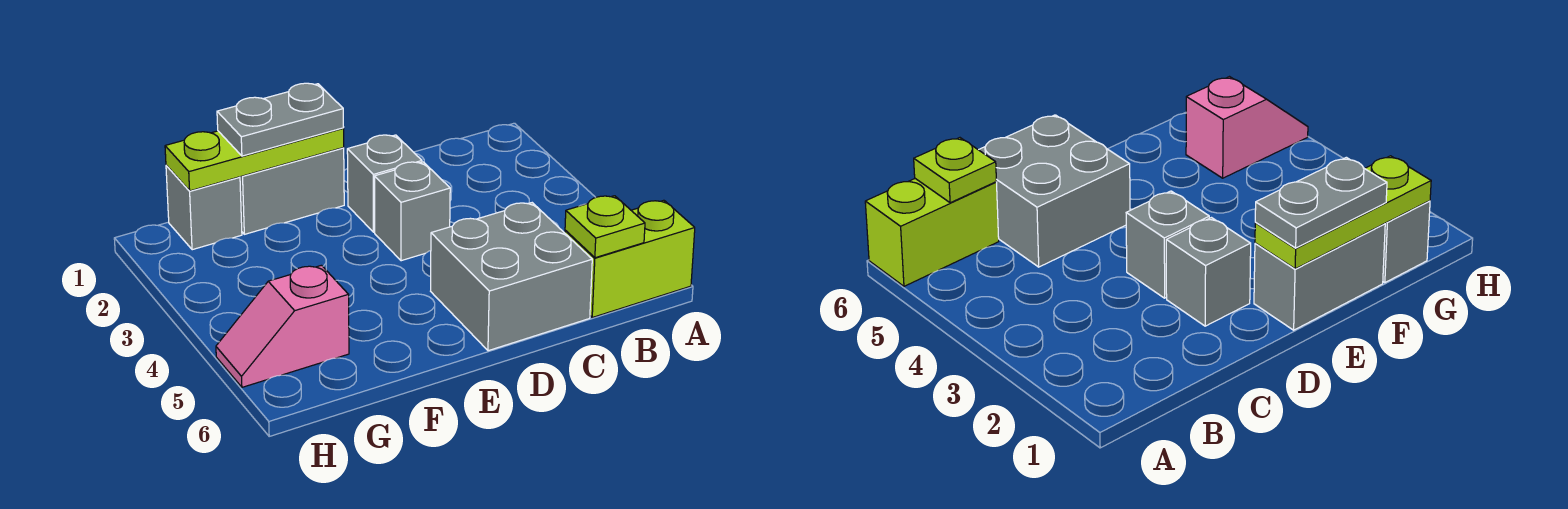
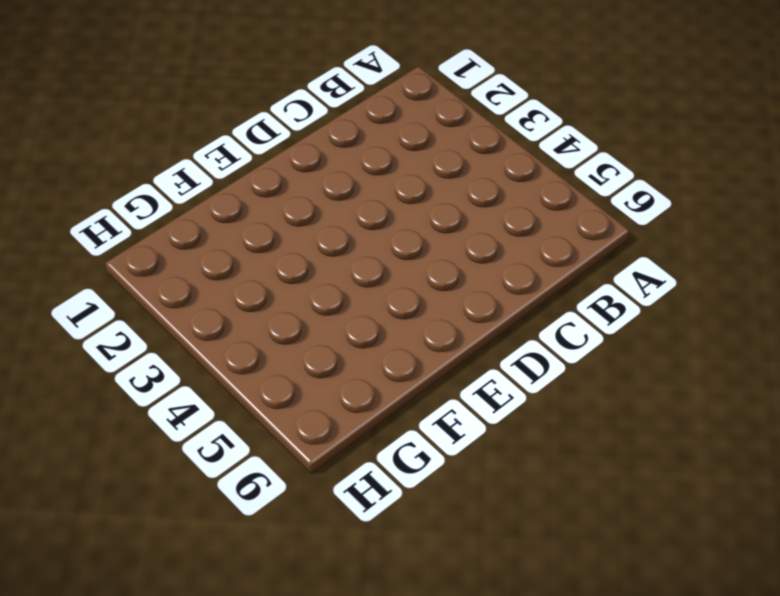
none -> lime brick A6:B6 level 1
none -> grey brick C5:D6 level 1

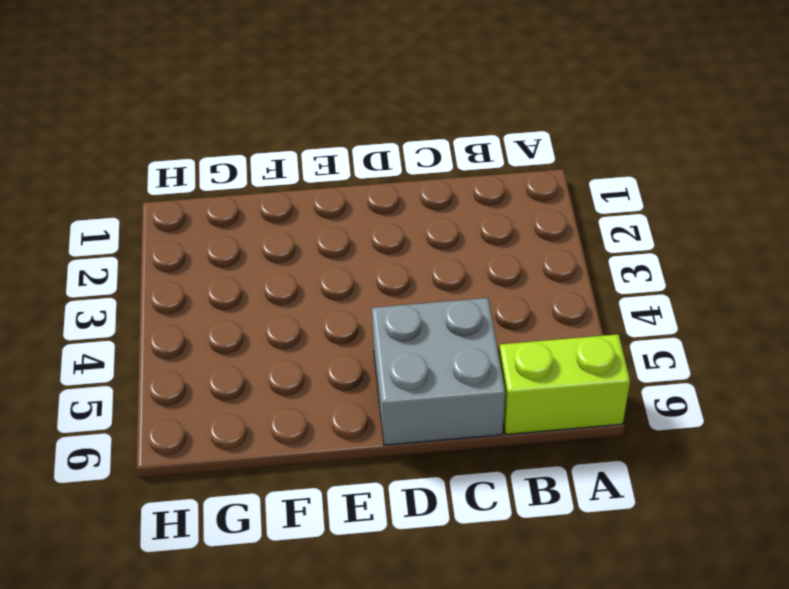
none -> grey brick D2 level 1
none -> grey brick D3 level 1

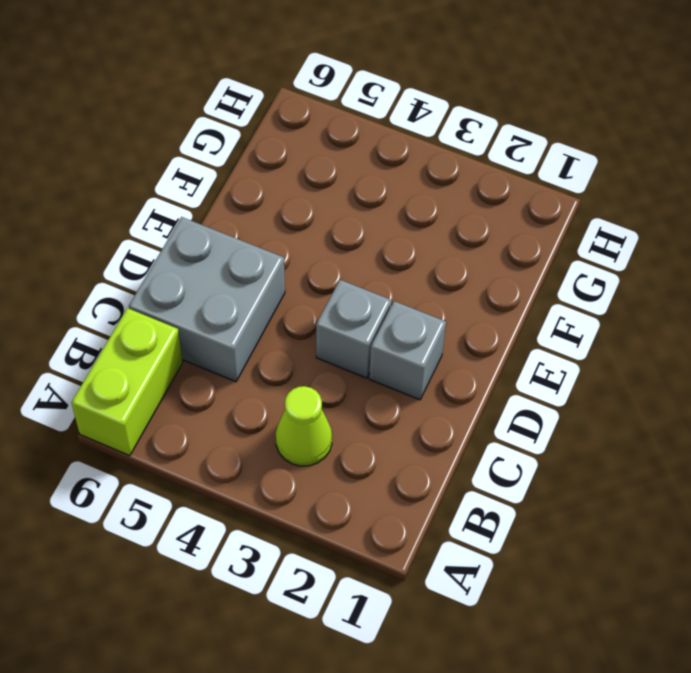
lime cone B3 level 1 -> none
none -> grey brick E1:F1 level 1
none -> grey brick G1 level 1

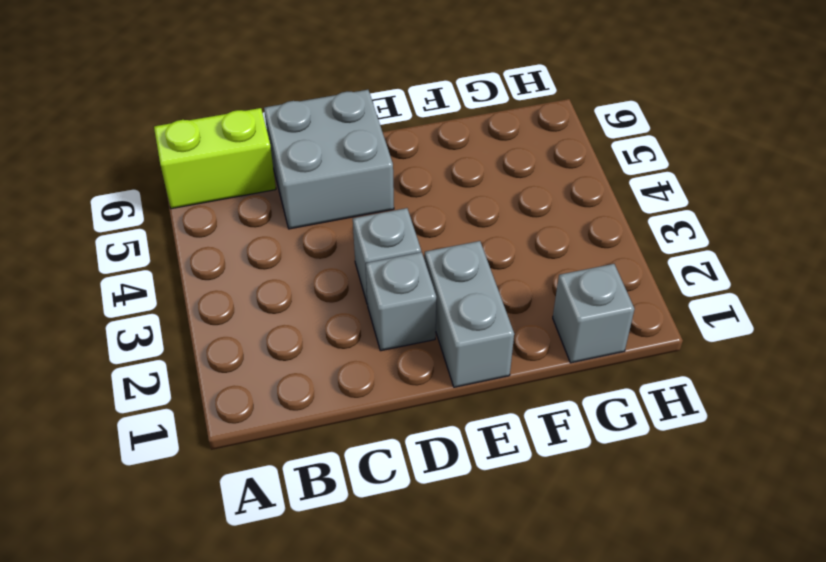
grey brick E1:E2 level 1 -> grey brick E1:F1 level 1
none -> pink slope G5:H5 level 1 top G
none -> lime plate B6 level 2

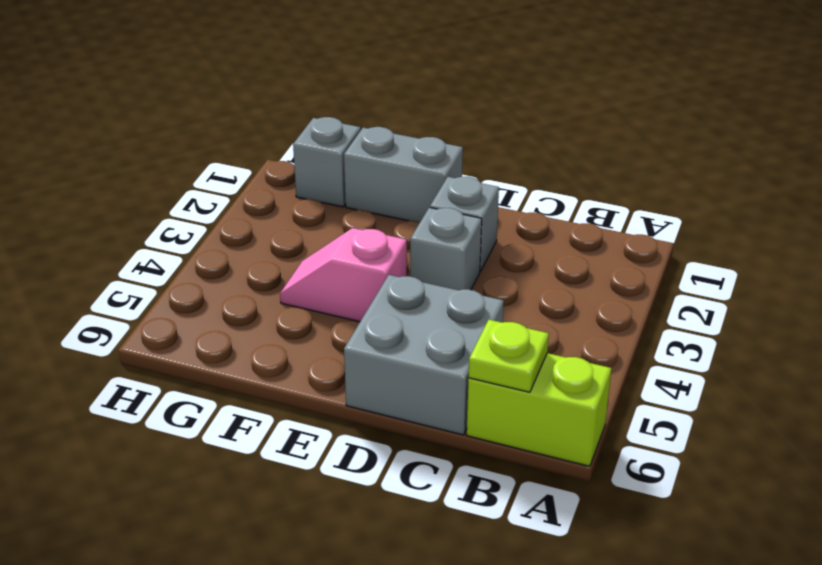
pink slope E4:F4 level 1 top E -> pink slope G5:H5 level 1 top G
none -> lime plate E1:G1 level 2
none -> grey plate E1:F1 level 3

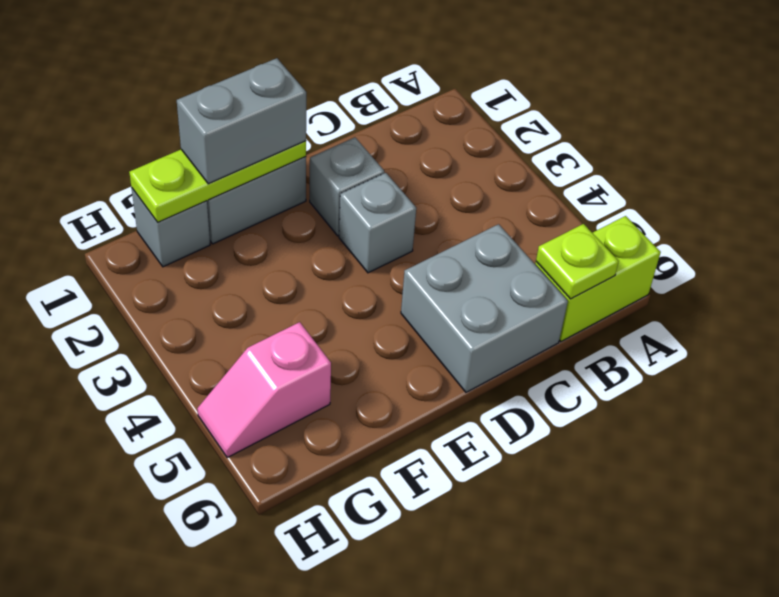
grey brick E1:F1 level 3 -> grey plate E1:F1 level 3

